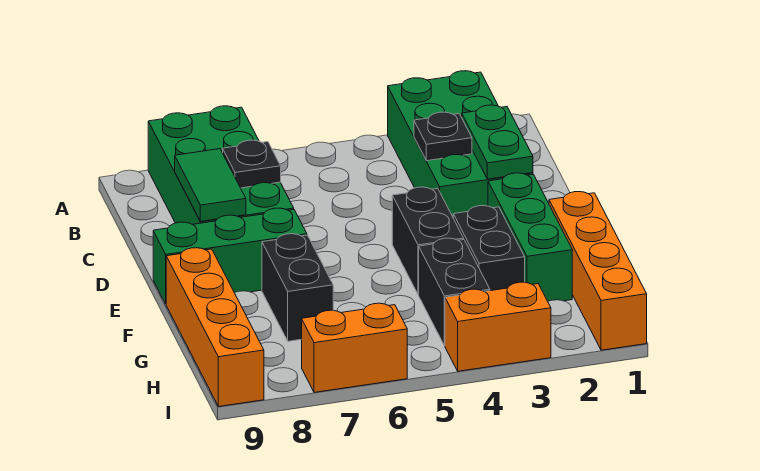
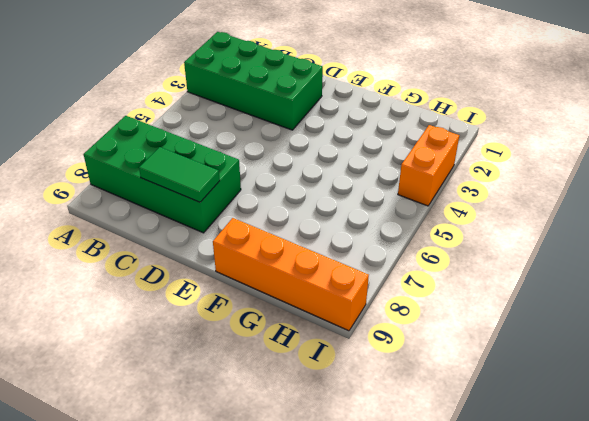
none -> green brick E2:G2 level 1
none -> black brick E4:F4 level 1
none -> green brick E7:E9 level 1

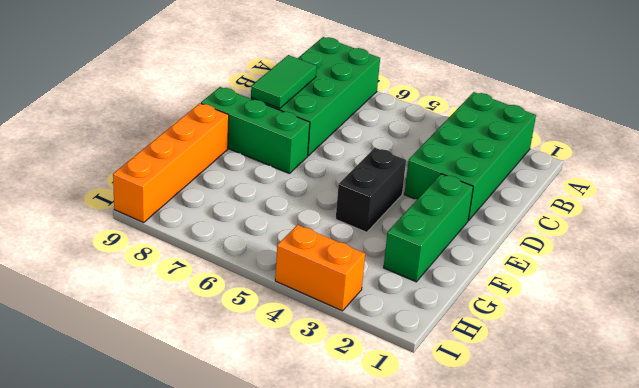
none -> orange brick F1:I1 level 1
none -> black brick F3:G3 level 1
none -> black brick F7:G7 level 1

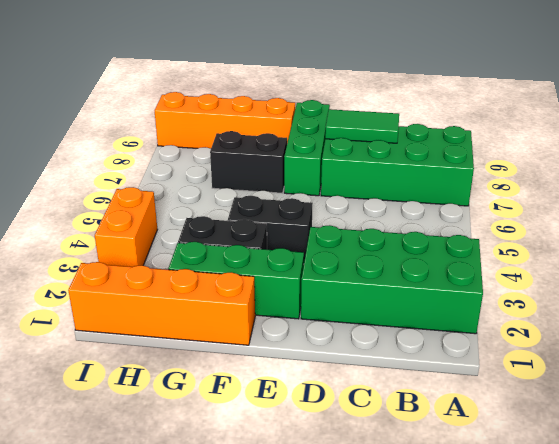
none -> black brick G4:H4 level 1
none -> orange brick I6:I7 level 1
none -> green plate C2:D2 level 2

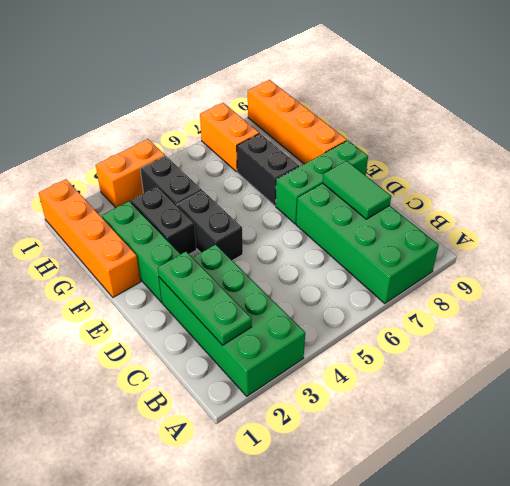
green plate B2:D2 level 2 -> green plate C2:D2 level 2
orange brick H7:I7 level 1 -> orange brick I6:I7 level 1
none -> black plate C3 level 2
none -> black plate C7 level 2

